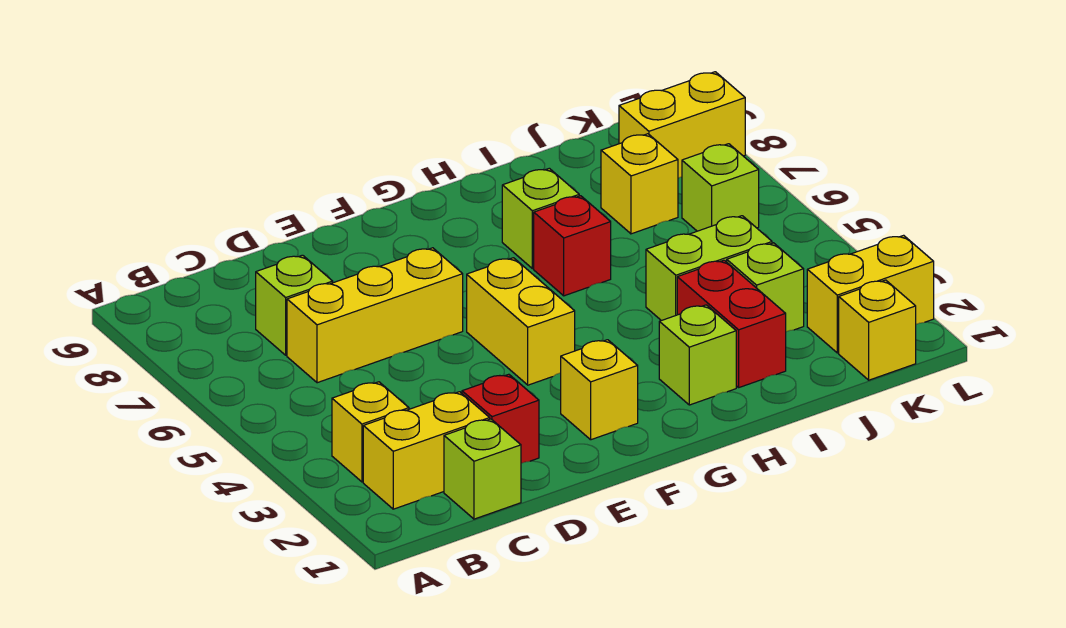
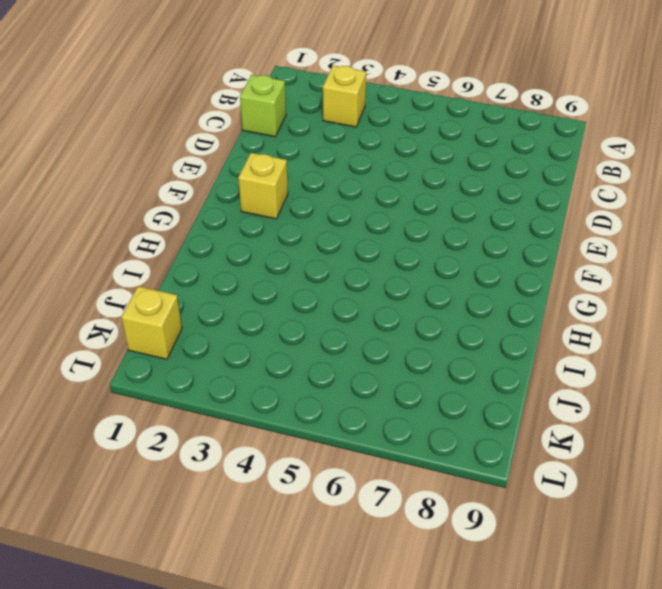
none -> yellow brick B2:C2 level 1
none -> yellow brick C6:E6 level 1
none -> lime brick C7 level 1

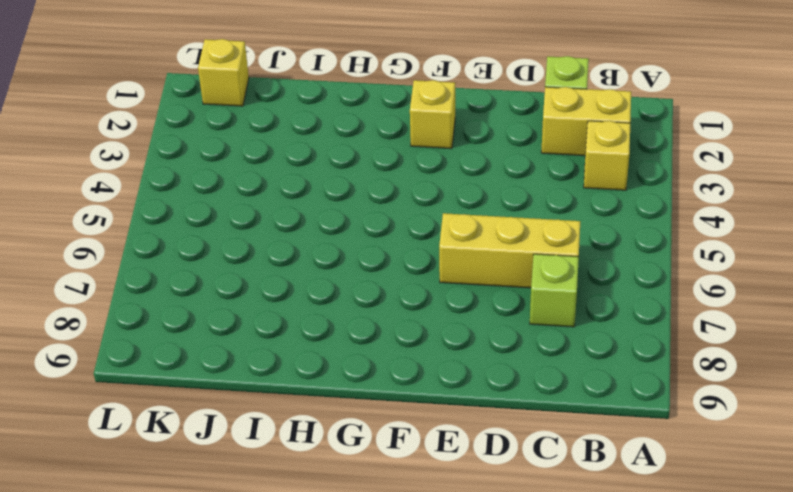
none -> red brick D2 level 1
none -> yellow brick F4:F5 level 1
none -> lime brick H2 level 1

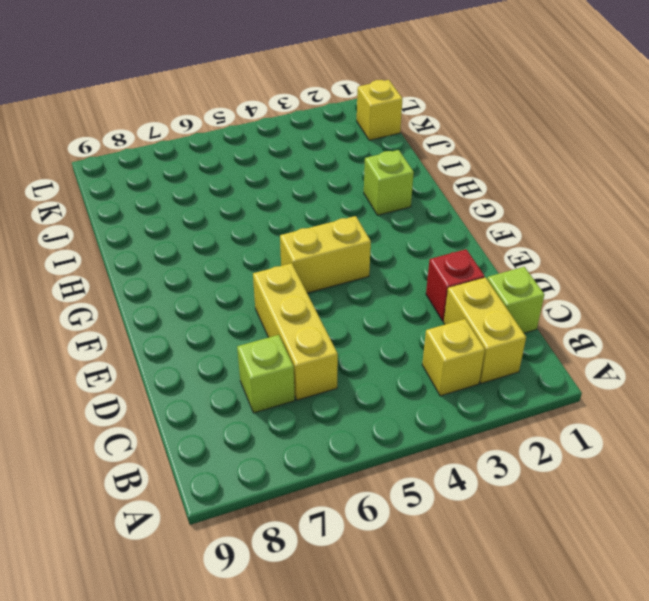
none -> yellow brick F2 level 1
none -> red brick H6 level 1
none -> lime brick H7 level 1

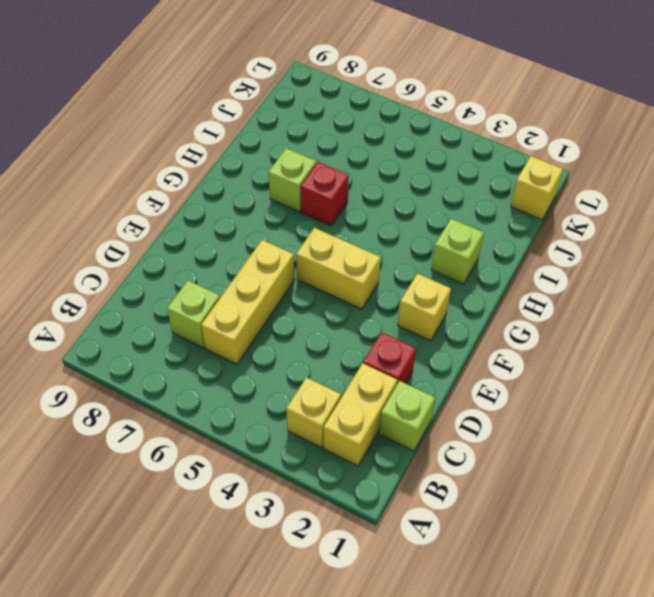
none -> red brick I2:I3 level 1
none -> lime brick I4:J4 level 1
none -> lime brick J3 level 1

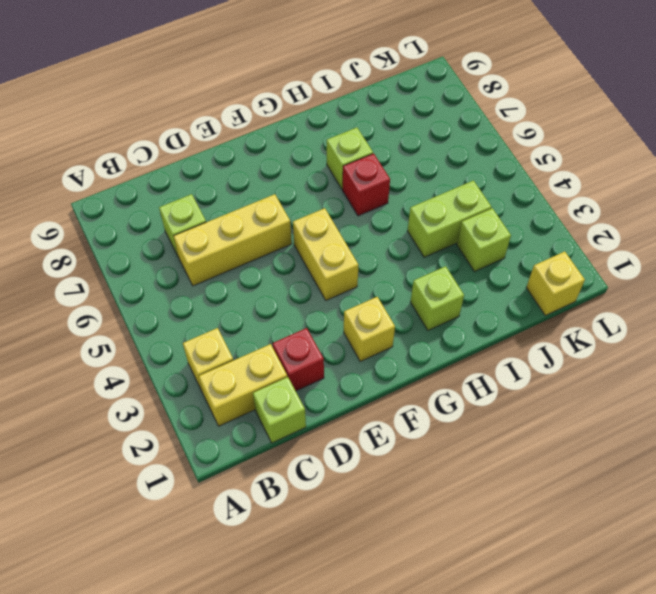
none -> red brick I2:I3 level 1
none -> yellow brick J7 level 1
none -> yellow brick K2:L2 level 1

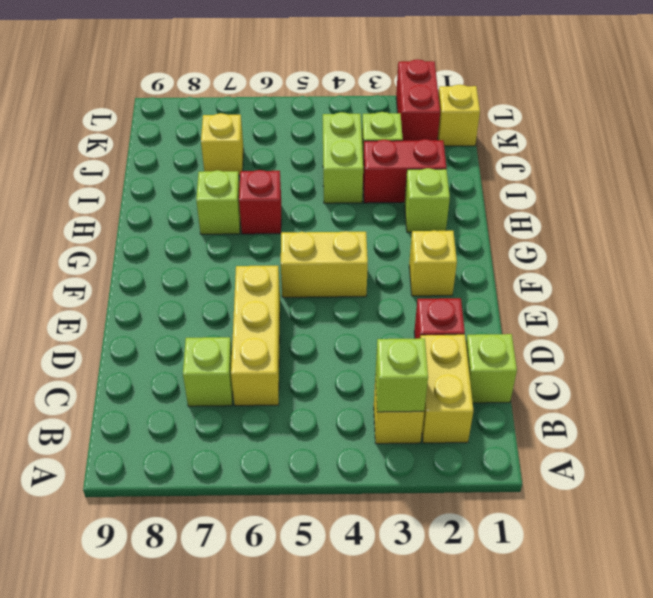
lime brick B3 level 2 -> lime brick K6 level 1
red brick K2:L2 level 1 -> yellow brick K2:L2 level 1
none -> yellow brick K8:L8 level 1

